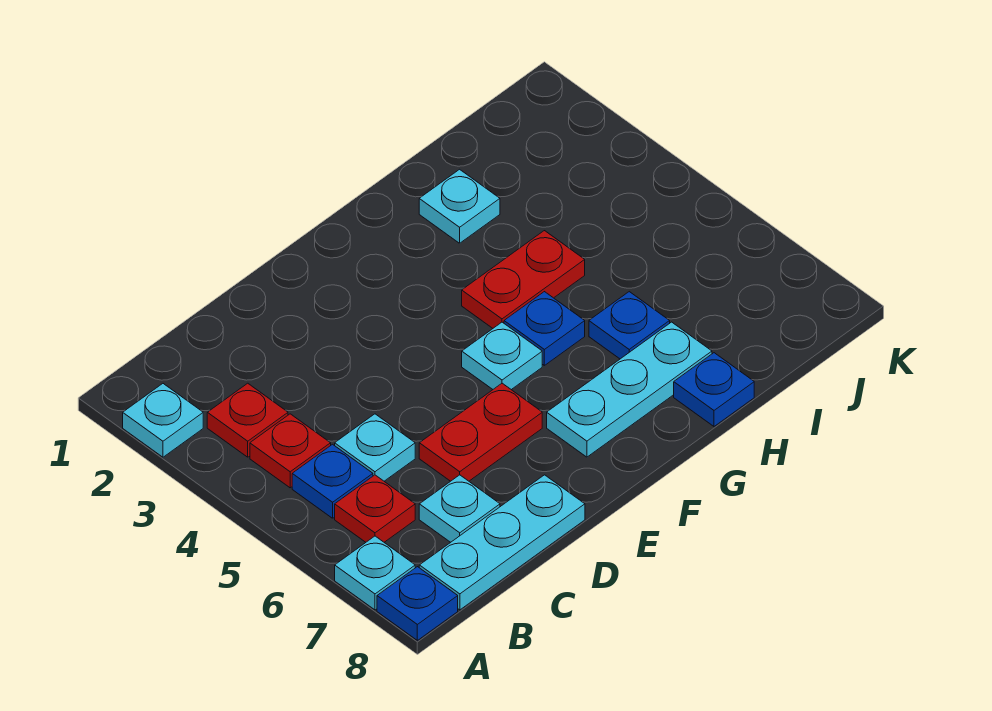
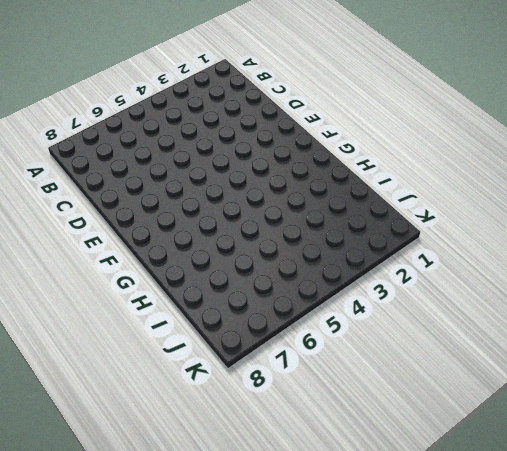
none -> cyan plate A2 level 1
none -> cyan plate A7 level 1
none -> blue plate A8 level 1

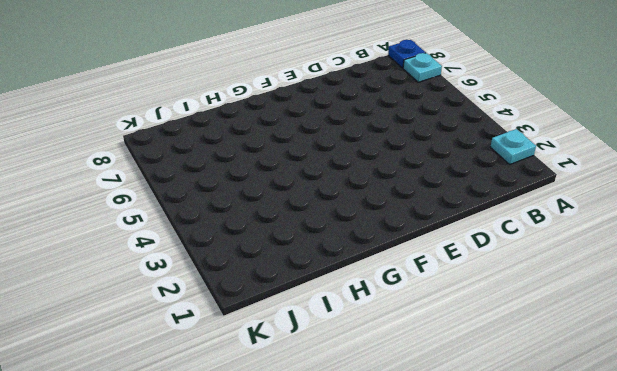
none -> red plate B3 level 1
none -> red plate B4 level 1
none -> blue plate B5 level 1

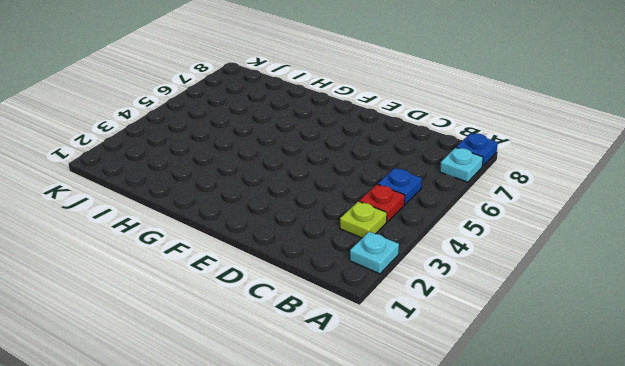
lime plate B3 level 1 -> red plate B3 level 1
none -> red plate B6 level 1
none -> cyan plate B8:D8 level 1
none -> cyan plate C5 level 1

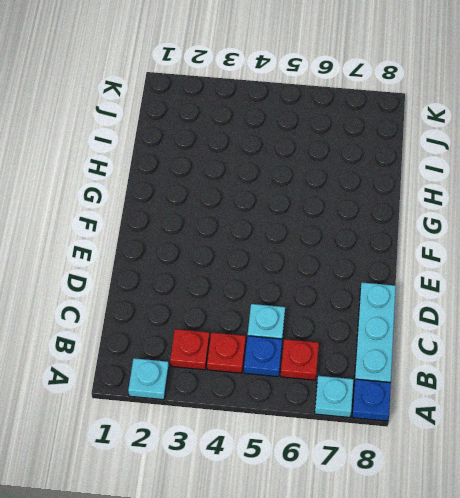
none -> cyan plate C7 level 1
none -> red plate D6:E6 level 1
none -> cyan plate F5 level 1

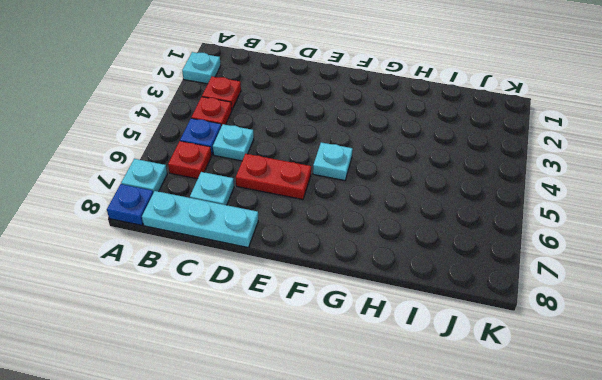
none -> cyan plate F7:H7 level 1
none -> red plate G4:H4 level 1
none -> blue plate G5 level 1

